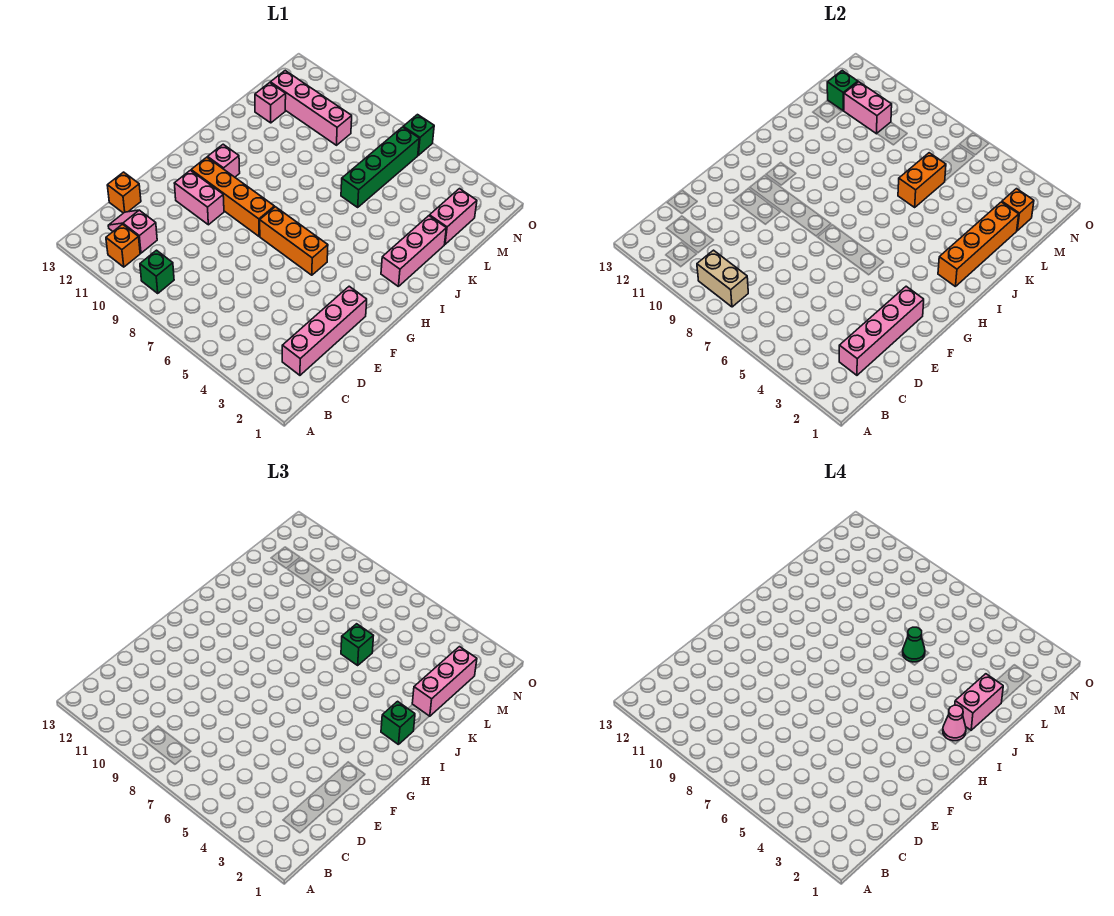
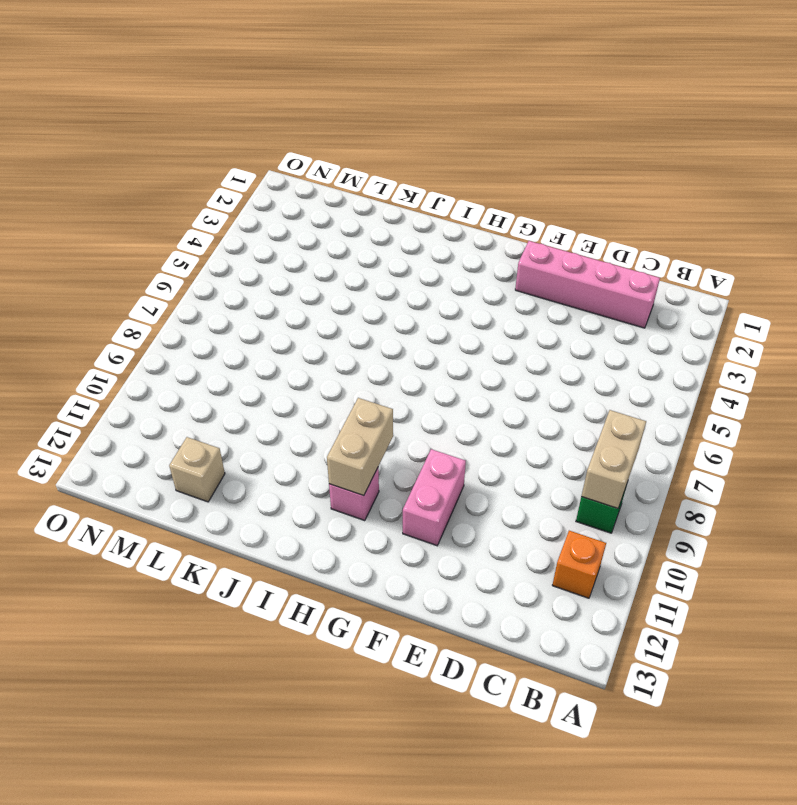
tan brick H10:H11 level 2 -> none
tan brick L12 level 1 -> pink brick L12 level 1
none -> pink slope C11:C12 level 1 top 11
none -> orange brick D13 level 1
none -> orange brick G5:G7 level 1

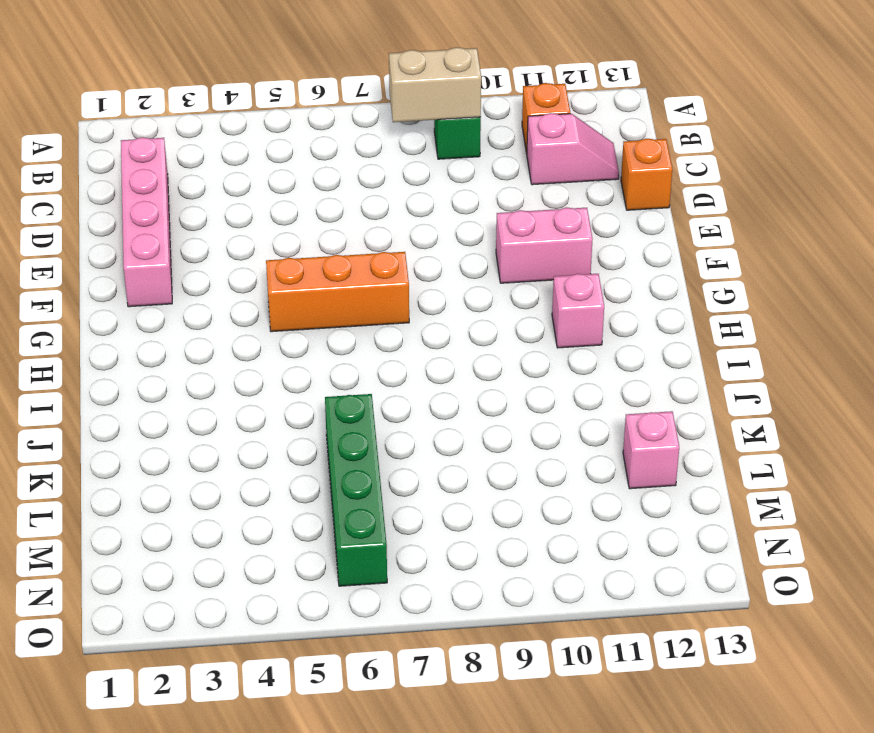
none -> orange brick G8:G11 level 1
none -> pink brick I2:K2 level 1
none -> pink brick L2:M2 level 1

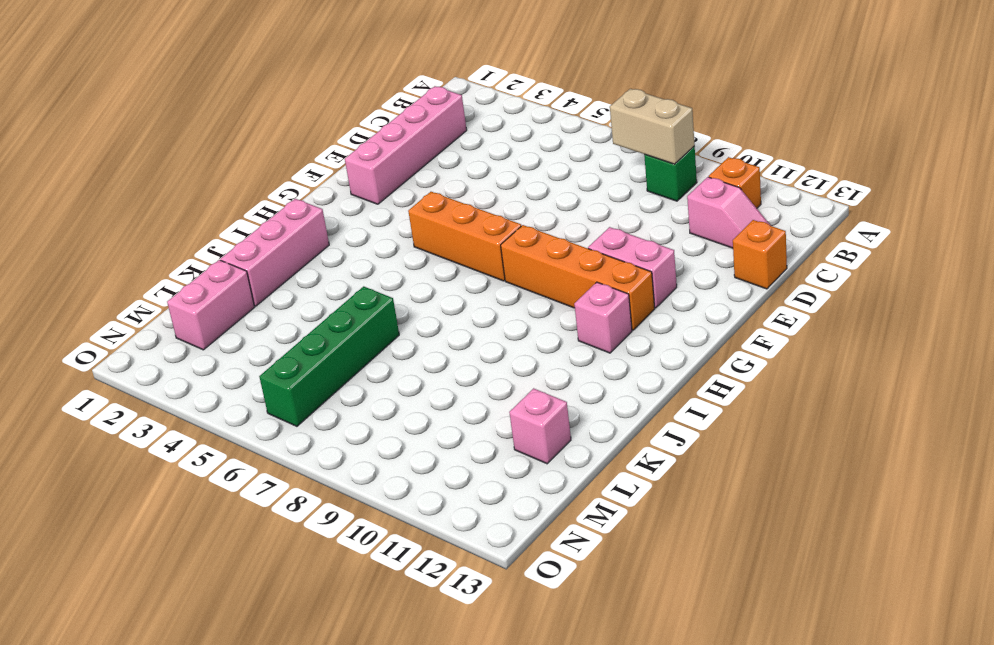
none -> pink brick M9:M12 level 1
none -> green brick O6 level 1
none -> pink brick C2:F2 level 2

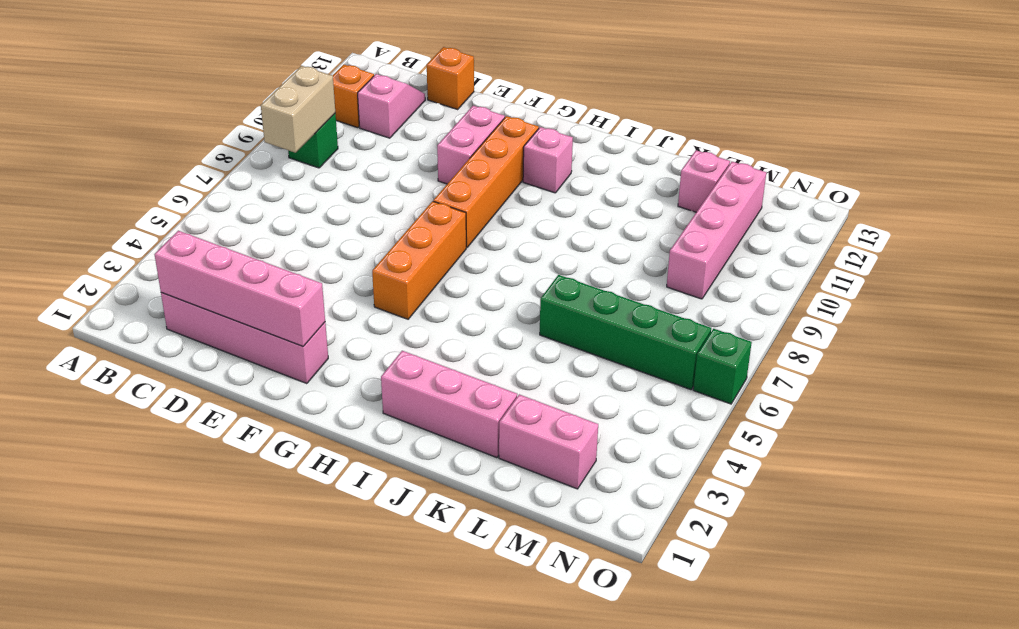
none -> orange brick I2:L2 level 2
none -> orange brick K6:L6 level 2
none -> orange brick M2 level 2

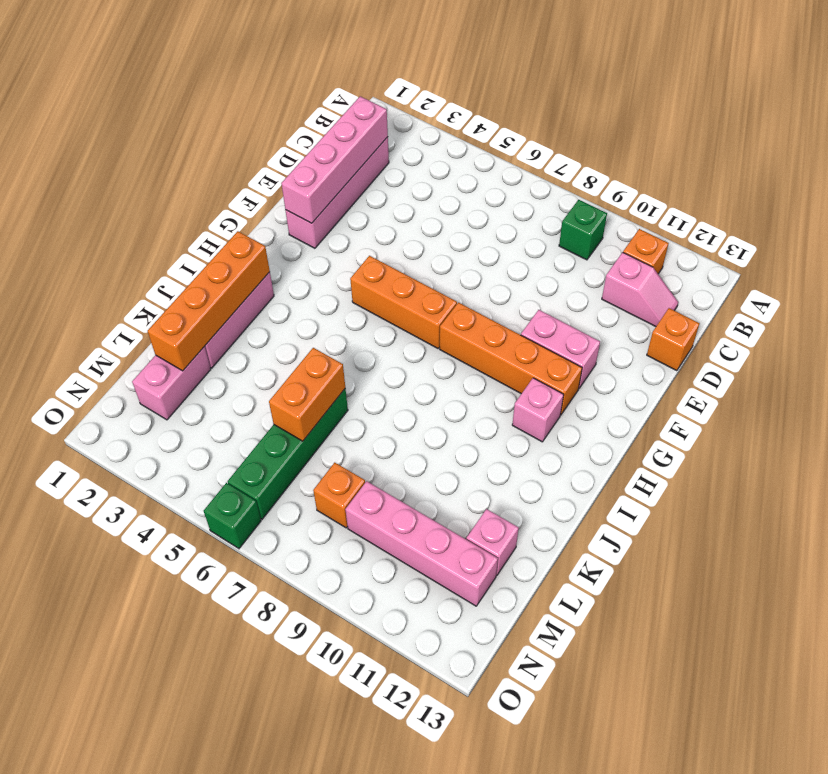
orange brick M8 level 1 -> orange brick M2 level 2
none -> tan brick B8:B9 level 2
none -> pink brick M10:M11 level 2
none -> green brick M12 level 2

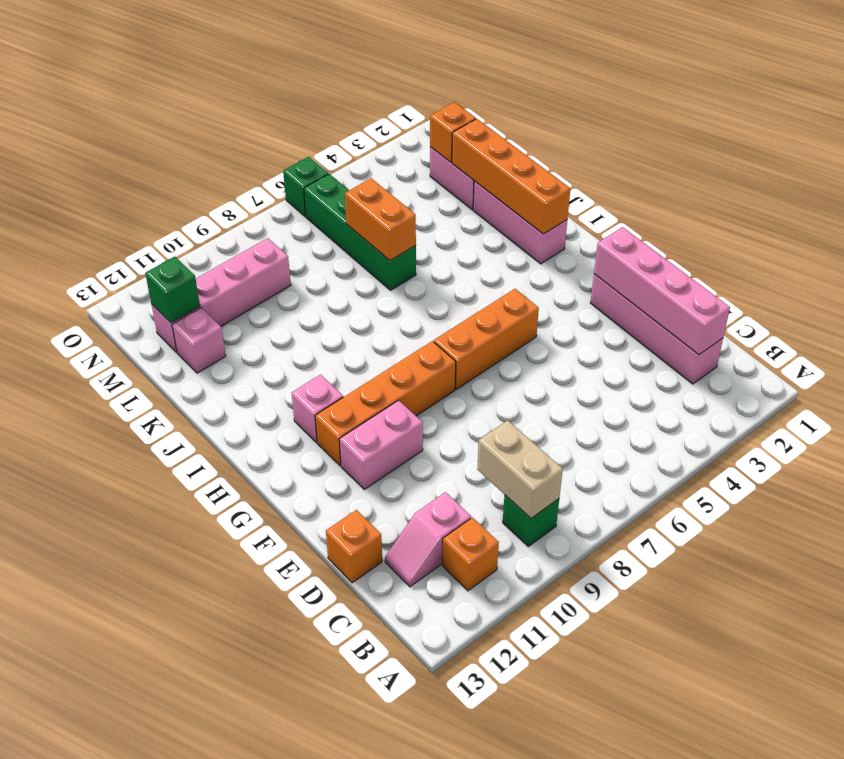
tan brick B9:C9 level 2 -> tan brick B8:B9 level 2
none -> pink brick M10:M11 level 2
none -> green brick I2 level 3
none -> pink brick K2:M2 level 3

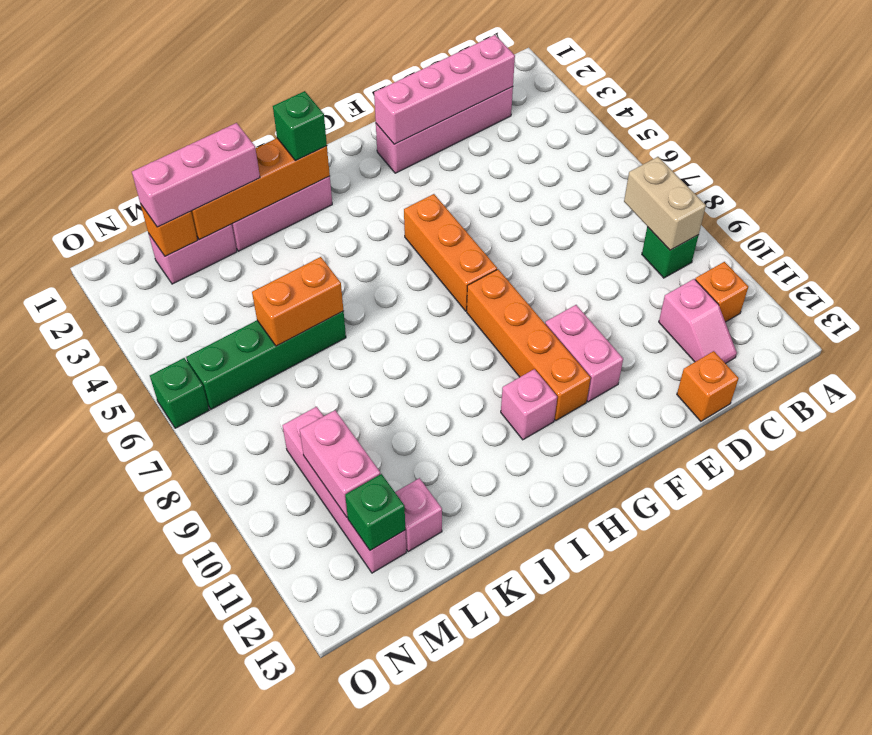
none -> green brick K6 level 3
none -> pink cone I2 level 4
none -> pink brick J2:K2 level 4

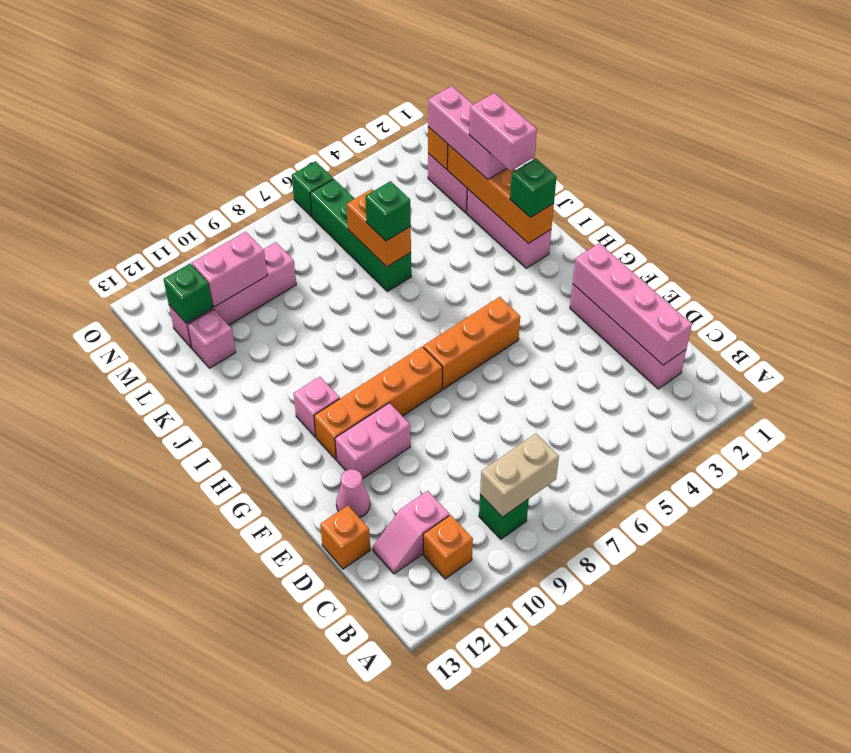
pink cone E12 level 1 -> pink cone I2 level 4
none -> green cone K6 level 4

